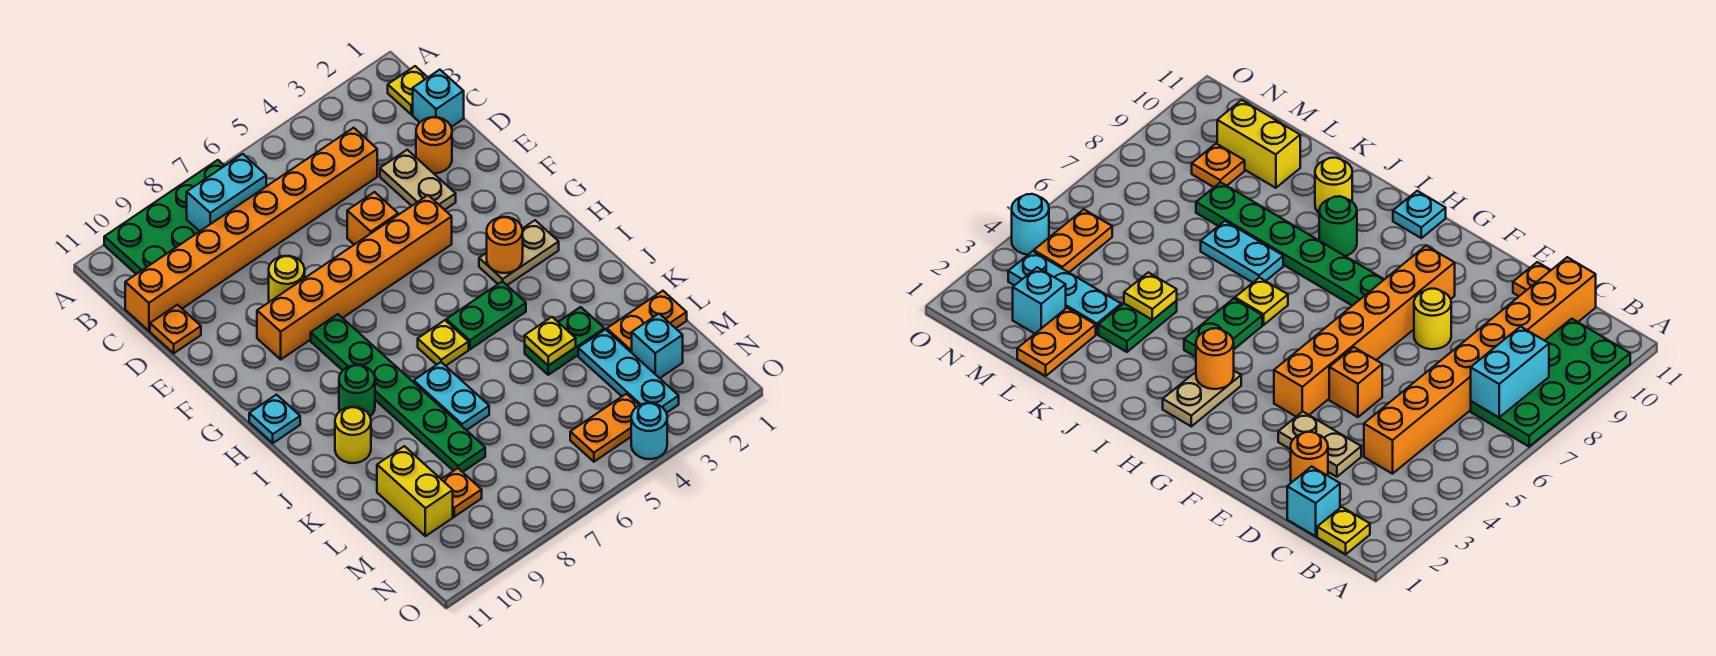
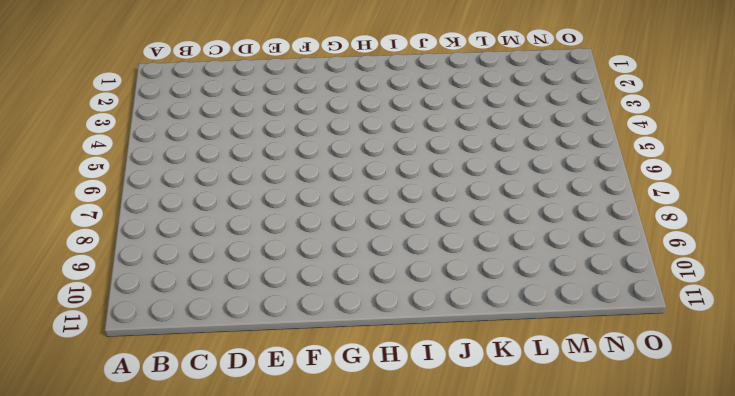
none -> green plate A7:B10 level 1
none -> yellow plate B1 level 1
none -> cyan brick C1 level 1

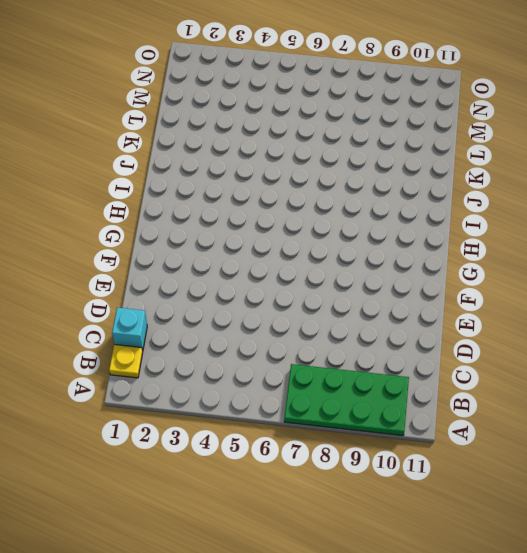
none -> orange brick C4:C11 level 1
none -> orange round brick D2 level 1
none -> tan plate D3:E3 level 1

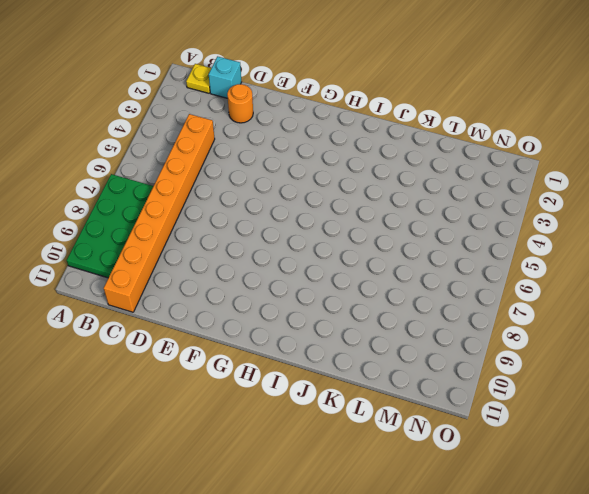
none -> tan plate D3:E3 level 1
none -> orange plate D11 level 1
none -> orange brick E5 level 1

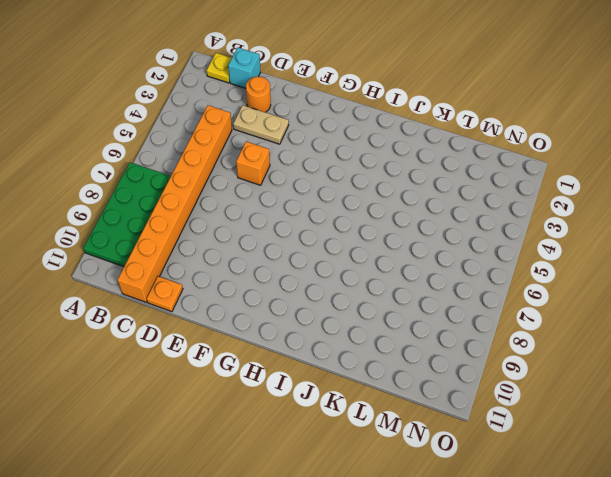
none -> yellow round brick E8 level 1
none -> orange brick F4:F9 level 1
none -> green plate G8:L8 level 1

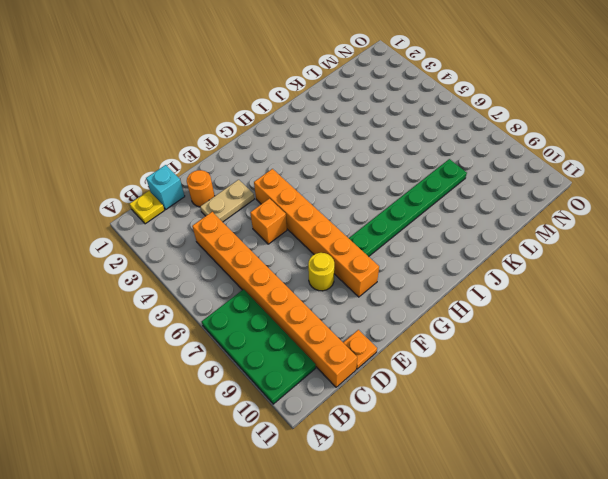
none -> tan plate H2:H3 level 1
none -> cyan plate H11 level 1
none -> green plate I4:I5 level 1

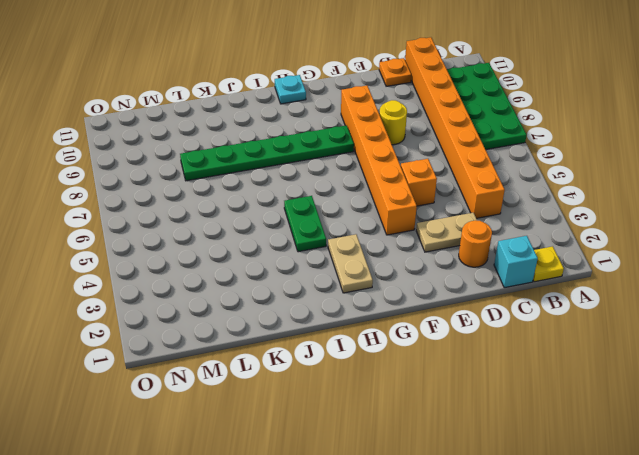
none -> yellow plate I6 level 1
none -> green round brick I9 level 1
none -> cyan plate J7:K7 level 1

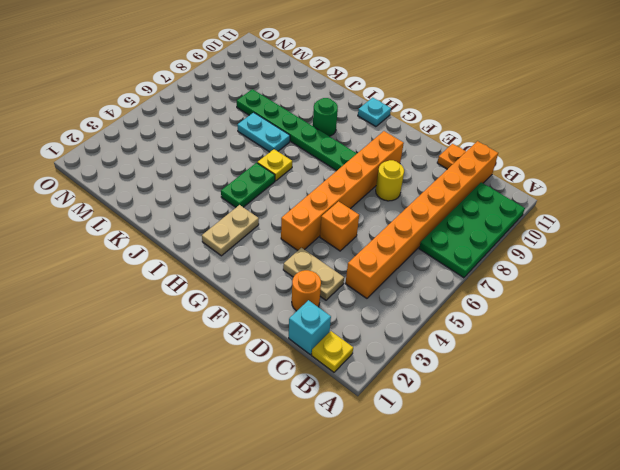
none -> yellow round brick J10 level 1
none -> green plate K3:K4 level 1
none -> orange plate L1:L2 level 1

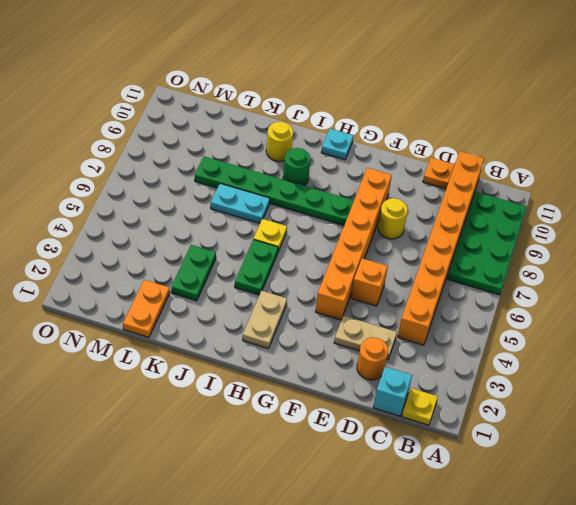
none -> cyan plate L3:N3 level 1
none -> yellow brick L10:M10 level 1
none -> cyan brick M2 level 1

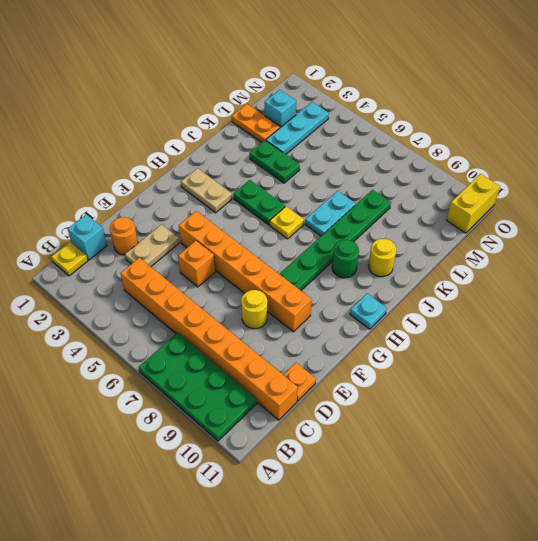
yellow brick N11:O11 level 1 -> yellow brick L10:M10 level 1
none -> orange plate M9 level 1
none -> orange plate N4:N5 level 1
none -> cyan round brick O4 level 1

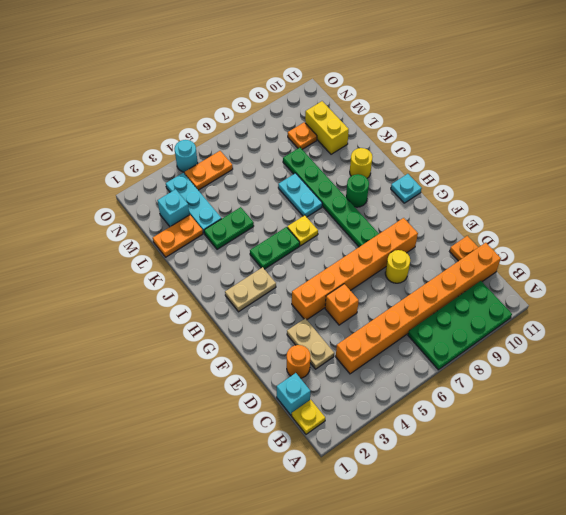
none -> cyan brick B7:B8 level 2
none -> orange round brick H3 level 2
none -> yellow plate K4 level 2

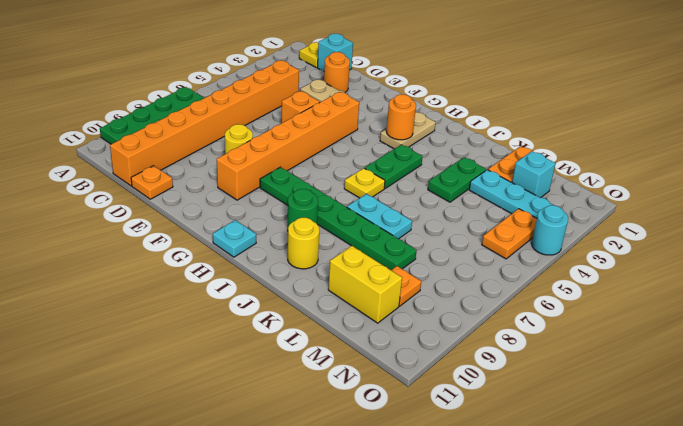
none -> cyan brick B7:B8 level 2
none -> yellow plate K4 level 2

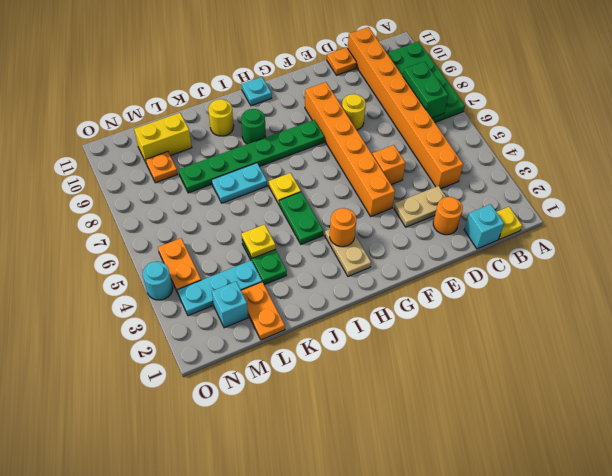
green brick B7:B8 level 2 -> cyan brick B7:B8 level 2

